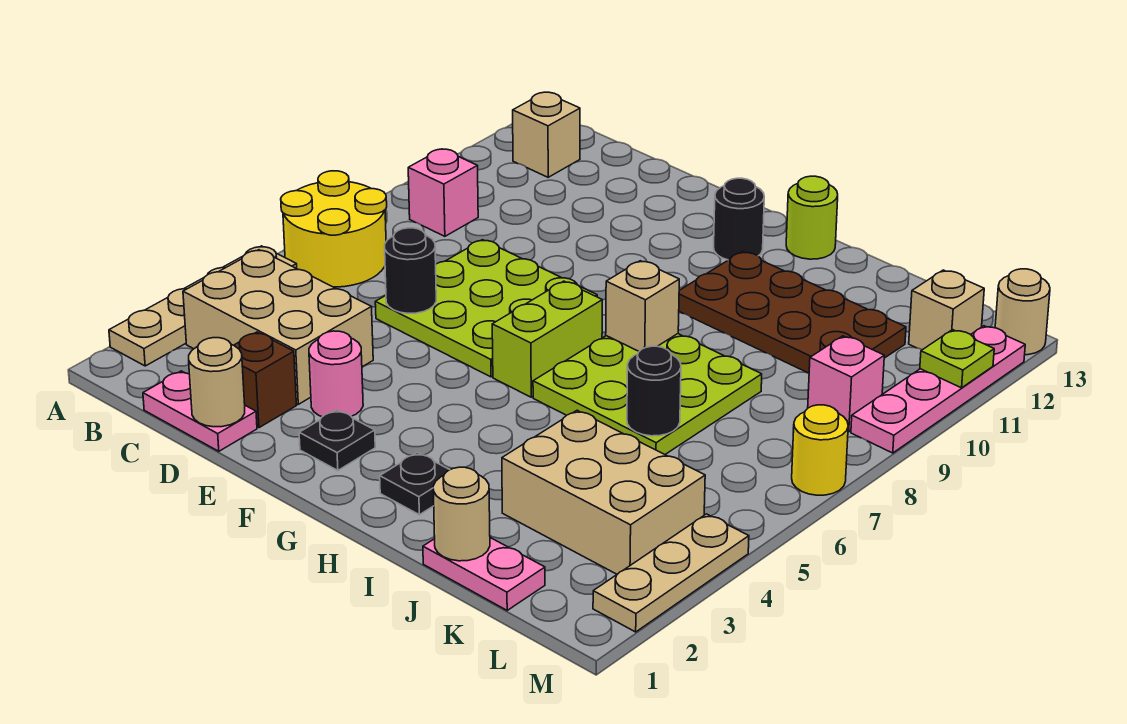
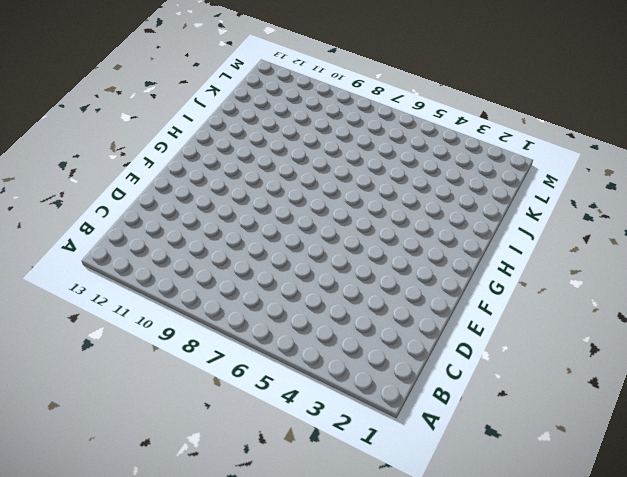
none -> tan plate A2:A5 level 1
none -> yellow round brick A6:B7 level 1
none -> tan brick B3:D4 level 1
none -> pink brick B9 level 1

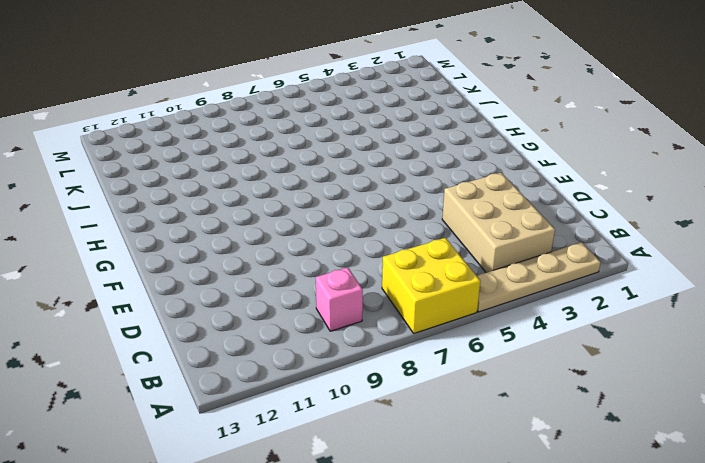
yellow brick A6:B7 level 1 -> yellow round brick A6:B7 level 1
none -> tan brick B12 level 1
none -> pink plate C1:D1 level 1
none -> brown brick D2 level 1
none -> lime plate D6:F8 level 1

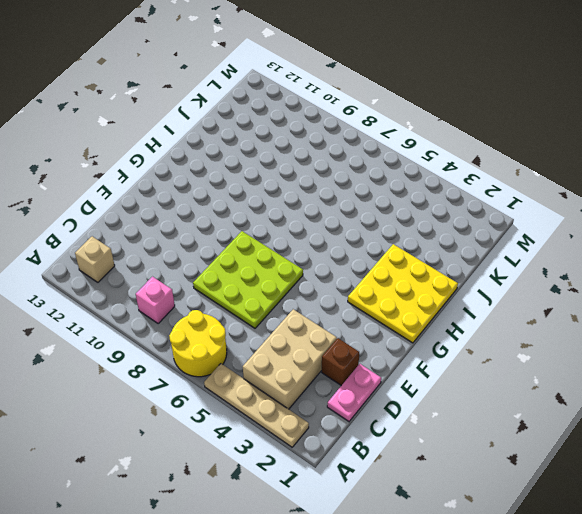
yellow plate G1:I3 level 1 -> black plate H2 level 1
none -> pink round brick E3 level 1
none -> black plate F2 level 1
none -> lime brick G6:G7 level 1
none -> black round brick G12 level 1

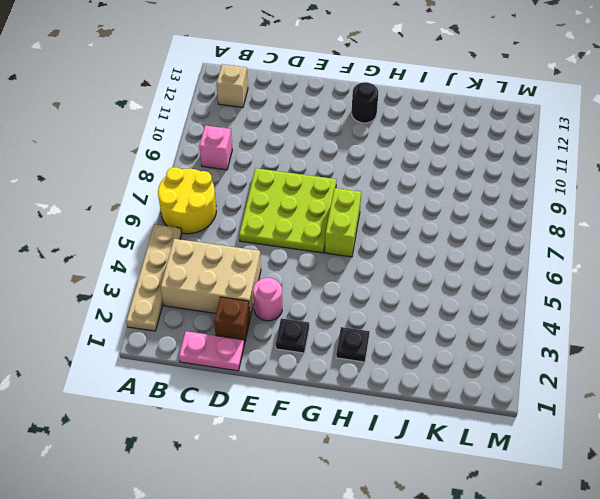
none -> lime plate H6:J8 level 1
none -> brown plate H10:K11 level 1
none -> lime round brick H13 level 1
none -> pink plate J1:K1 level 1

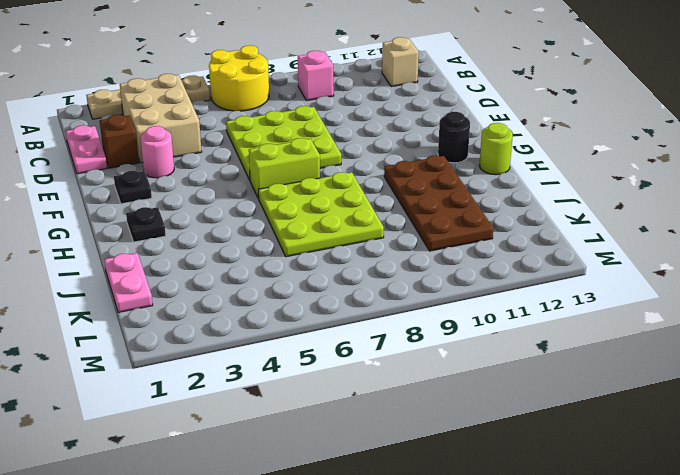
none -> tan brick J3:L4 level 1
none -> pink brick L9 level 1
none -> tan brick L12 level 1
none -> tan plate M2:M4 level 1

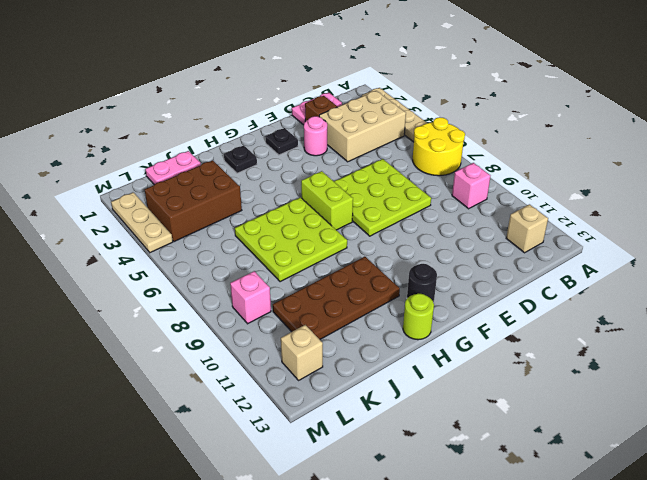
brown brick J3:L4 level 1 -> tan brick J3:L4 level 1
none -> yellow round brick M7 level 1
none -> pink plate M9:M12 level 1
none -> tan round brick M13 level 1
none -> tan round brick D1 level 2

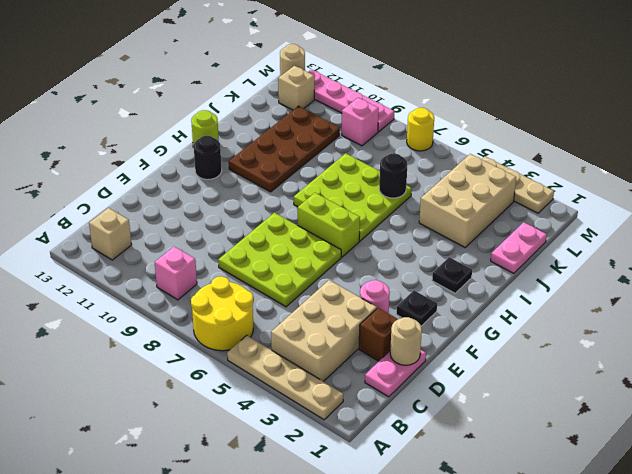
none -> black round brick D6 level 2
none -> tan brick H8 level 2
none -> tan round brick J1 level 2
none -> lime plate M11 level 2

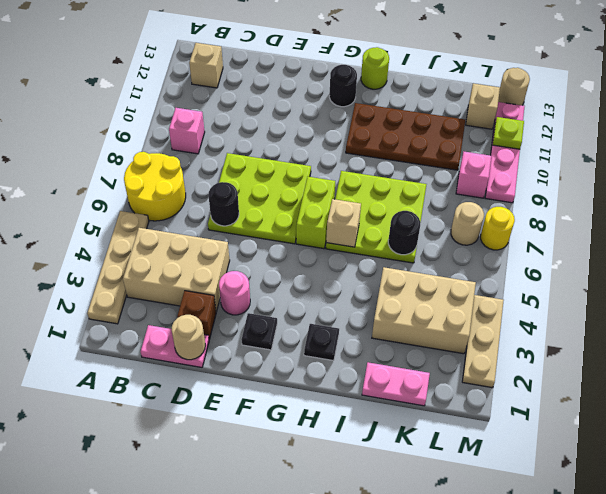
tan brick H6 level 2 -> tan brick H8 level 2
tan round brick L7 level 1 -> tan round brick J1 level 2

